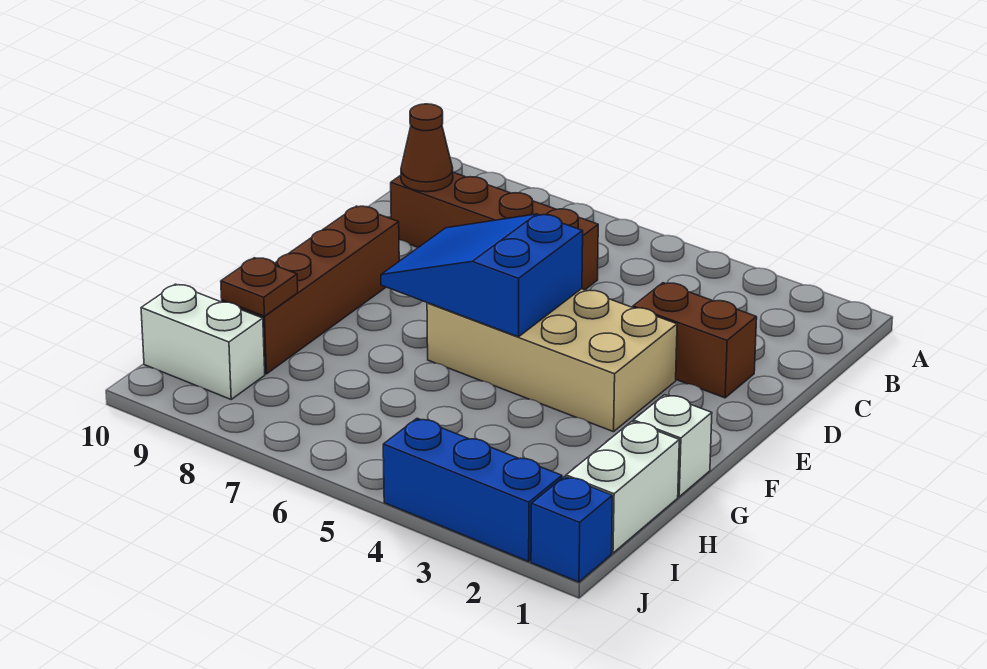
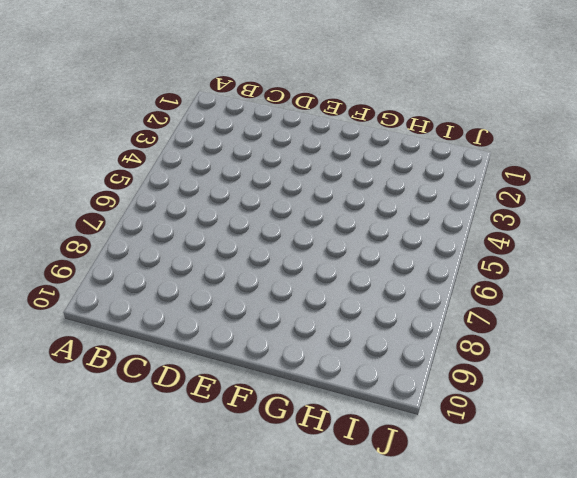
none -> brown brick C6:C9 level 1
none -> brown brick D2:D3 level 1
none -> tan brick E3:F6 level 1

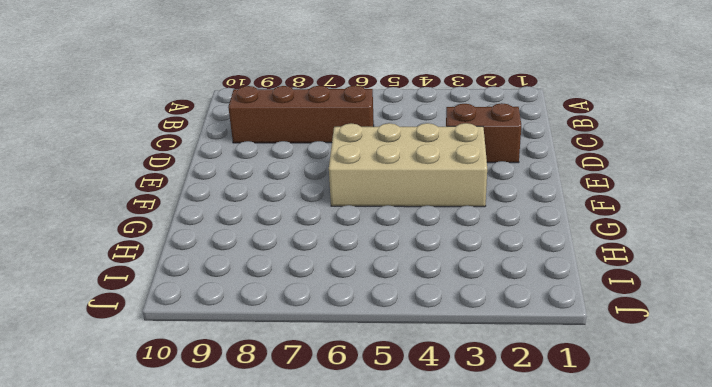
none -> brown brick E9:H9 level 1
none -> white brick G1 level 1
none -> white brick H1:I1 level 1

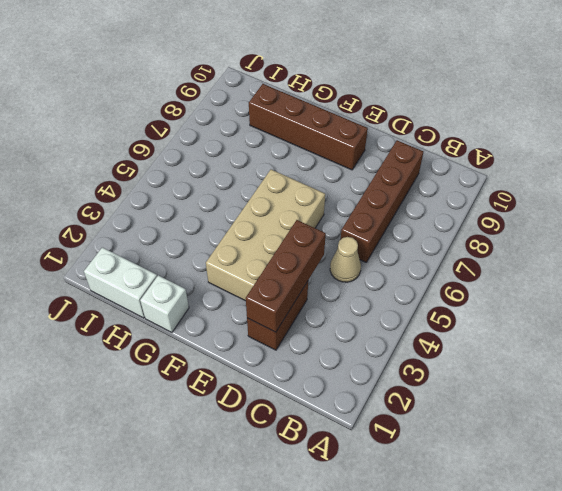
tan cone C5 level 1 -> none
brown brick D2:D4 level 2 -> none
none -> white brick I9:I10 level 1
none -> blue brick J1 level 1
none -> blue brick J2:J4 level 1

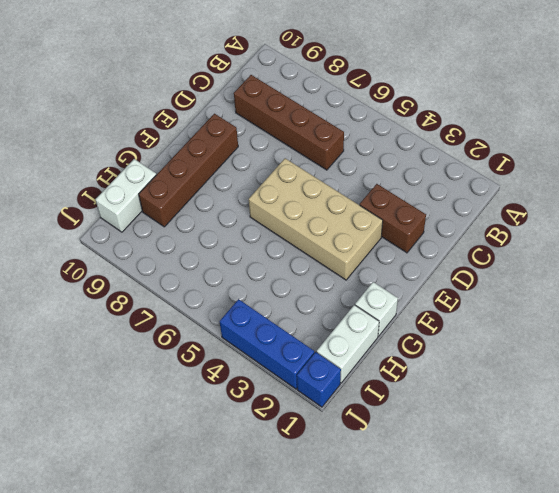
white brick H10:I10 level 1 -> white brick I9:I10 level 1
none -> brown cone C9 level 2
none -> blue slope E5:F7 level 2 top 5
none -> brown plate H9 level 2

